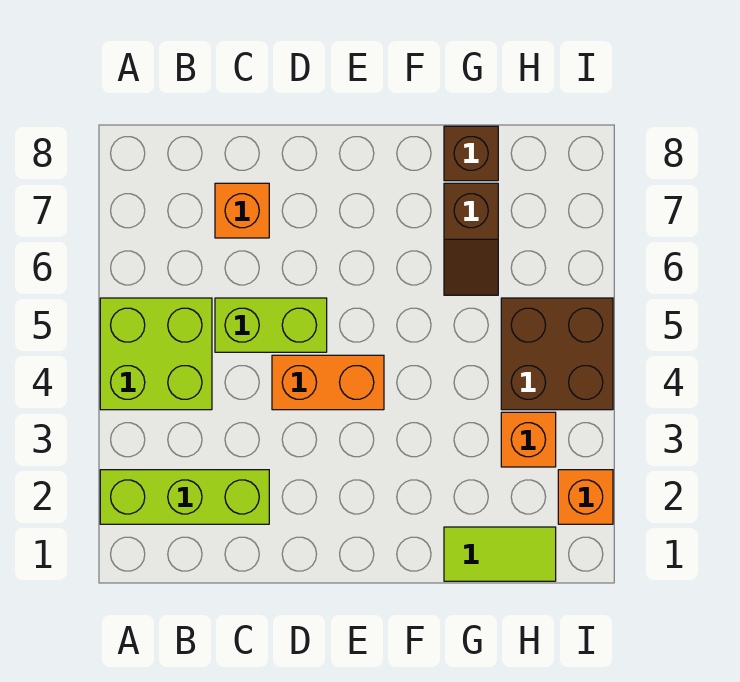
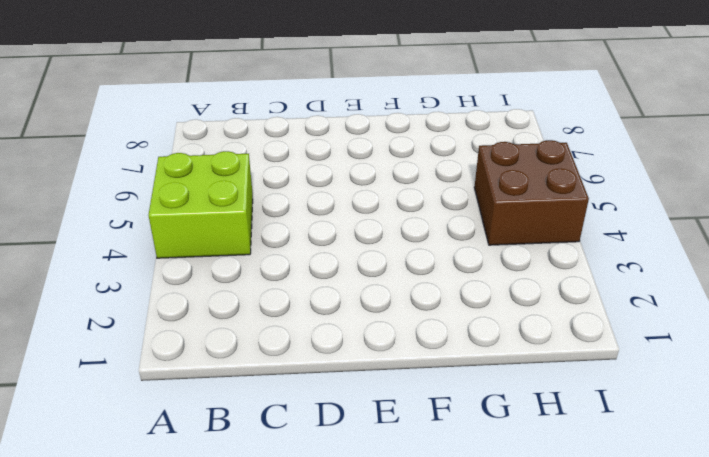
none -> lime brick A2:C2 level 1
none -> lime brick C5:D5 level 1

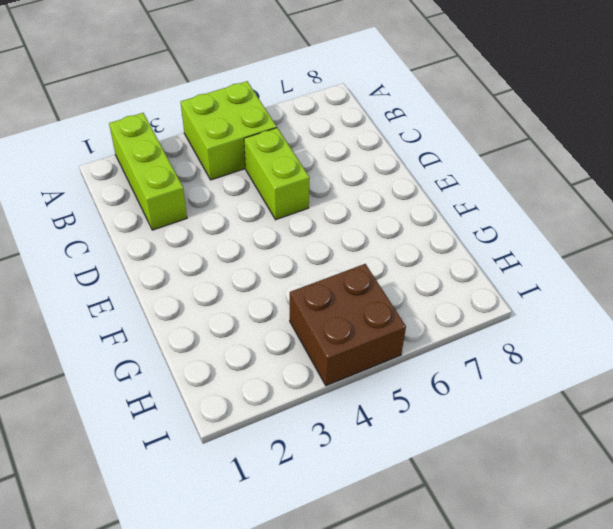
none -> orange brick C7 level 1
none -> orange brick D4:E4 level 1

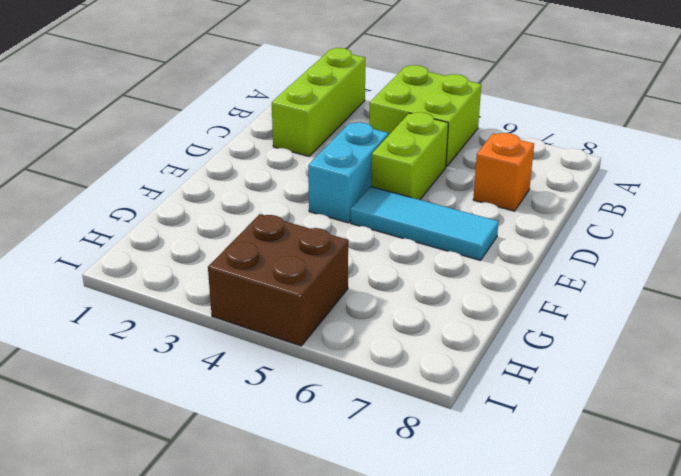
cyan brick D4:E4 level 1 -> orange brick D4:E4 level 1
cyan tile E5:E7 level 1 -> none
none -> lime tile G1:H1 level 1
none -> brown slope G6:G7 level 1 top 7

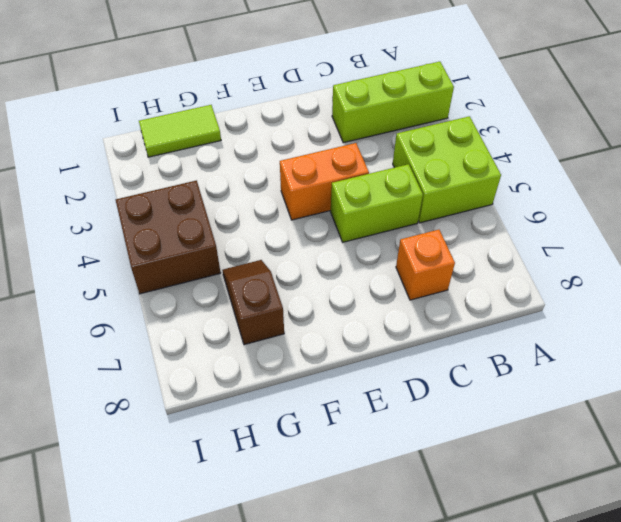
none -> brown brick G8 level 1
none -> orange brick H3 level 1

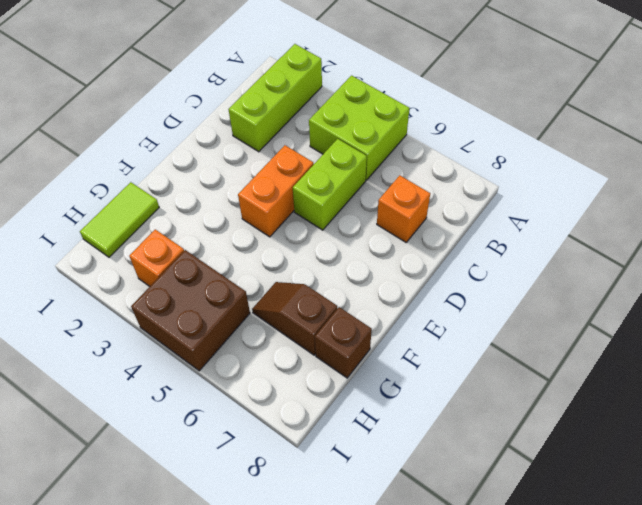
none -> orange brick I2 level 1

